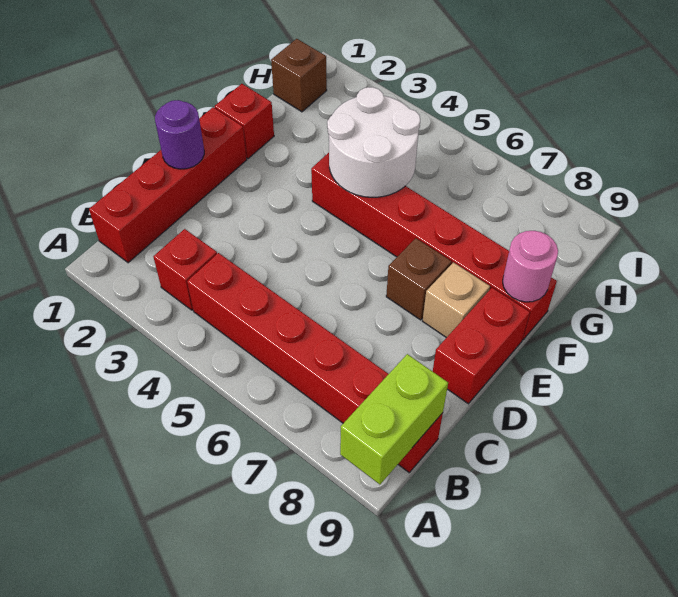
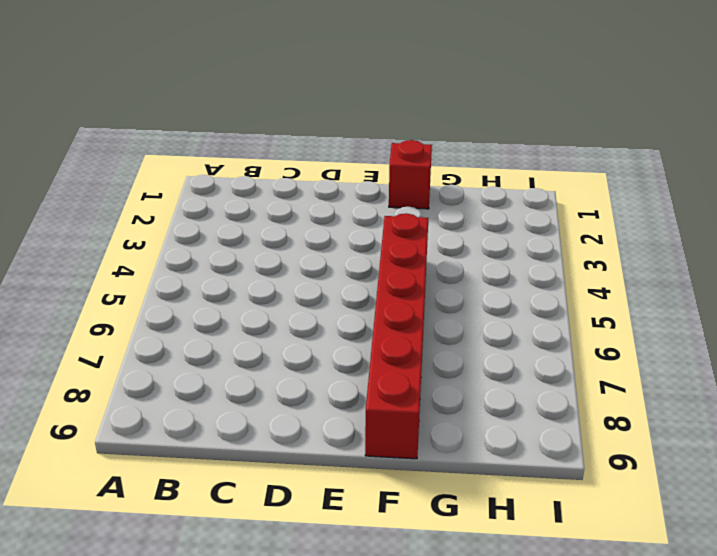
none -> red brick B1:E1 level 1
none -> red brick B3 level 1
none -> red brick B4:B9 level 1

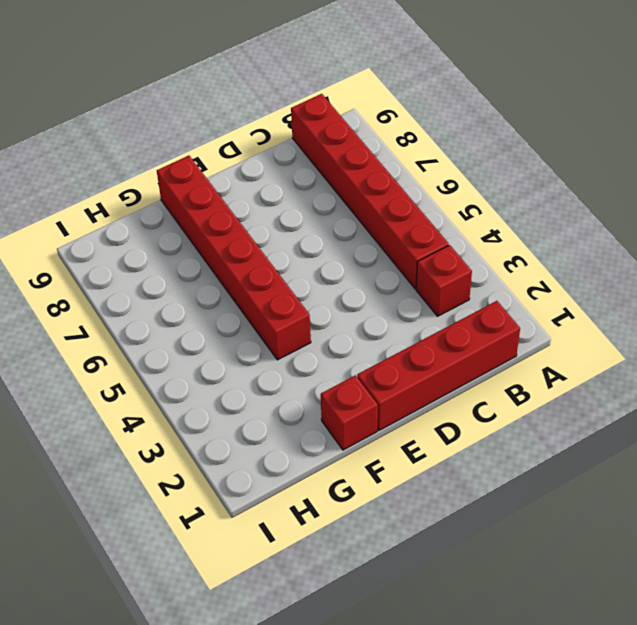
none -> red brick D9:E9 level 1
none -> brown brick E7 level 1
none -> tan brick E8 level 1

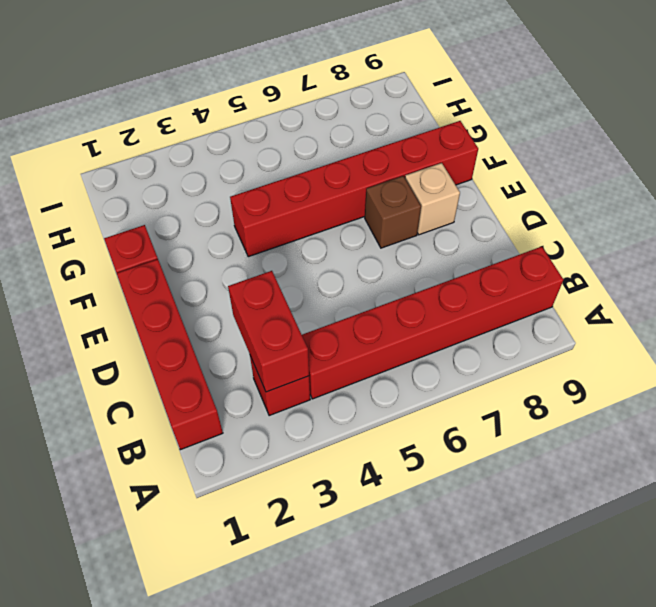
red brick B3:C3 level 2 -> red brick D9:E9 level 1
none -> brown brick H1 level 1
none -> lime brick A9:B9 level 2
none -> purple round brick D1 level 2

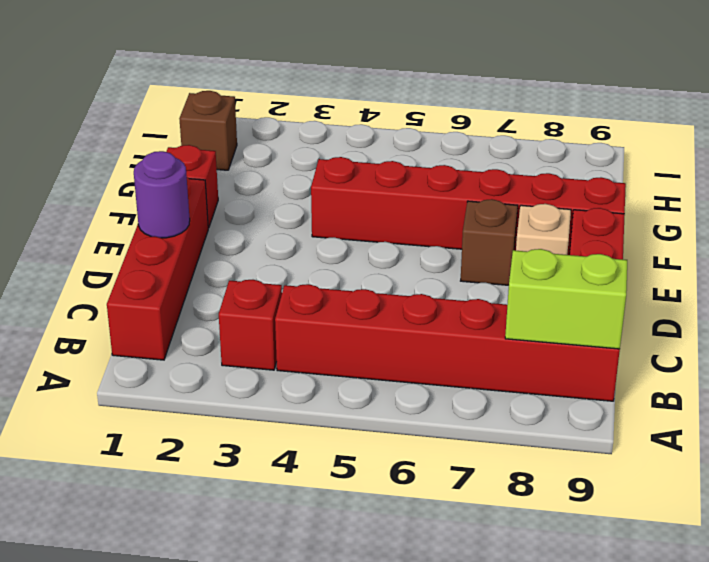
lime brick B8:B9 level 2 -> lime brick A9:B9 level 2
none -> white round brick F4:G5 level 2
none -> pink round brick F9 level 2

